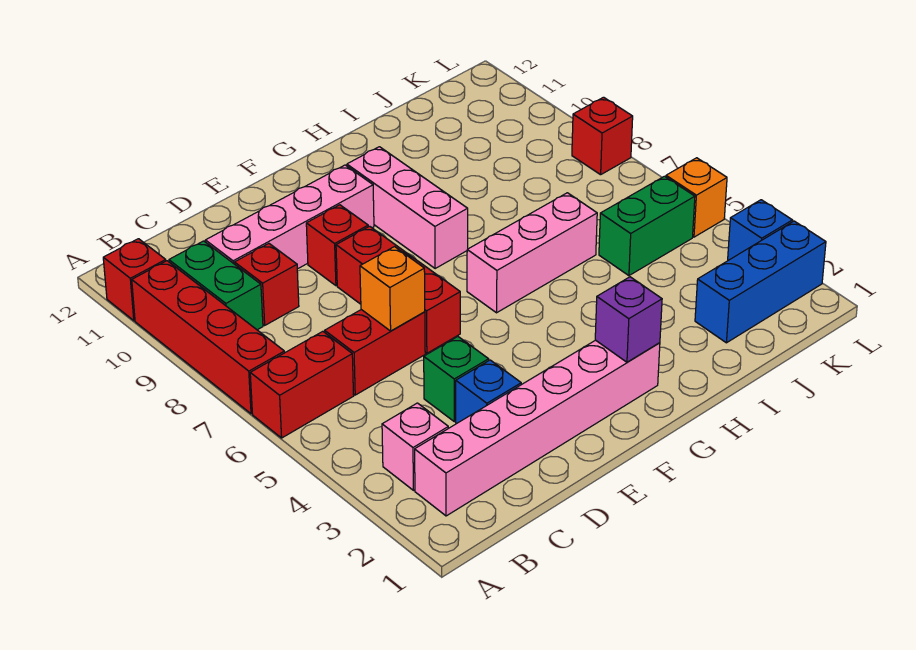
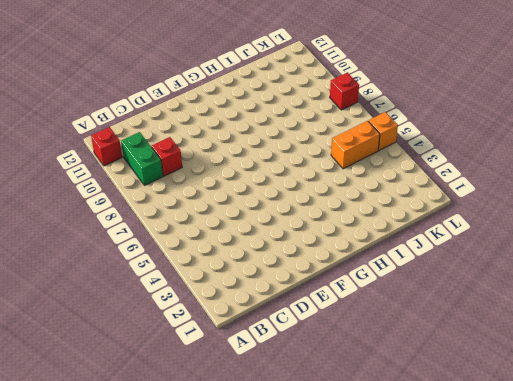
orange brick J5:K5 level 1 -> green brick J5:K5 level 1
none -> red brick A6:B6 level 1
none -> red brick A7:A10 level 1
none -> pink brick B2:G2 level 1

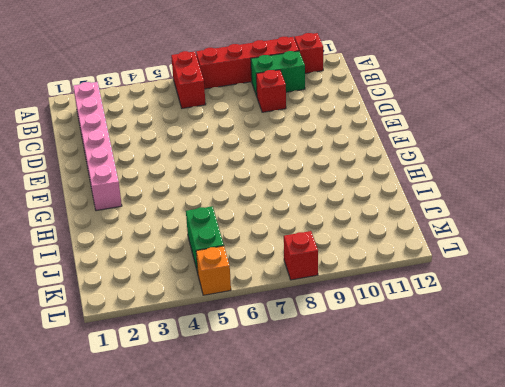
none -> pink brick B3 level 1
none -> red brick C6:D6 level 1
none -> pink brick C10:F10 level 1

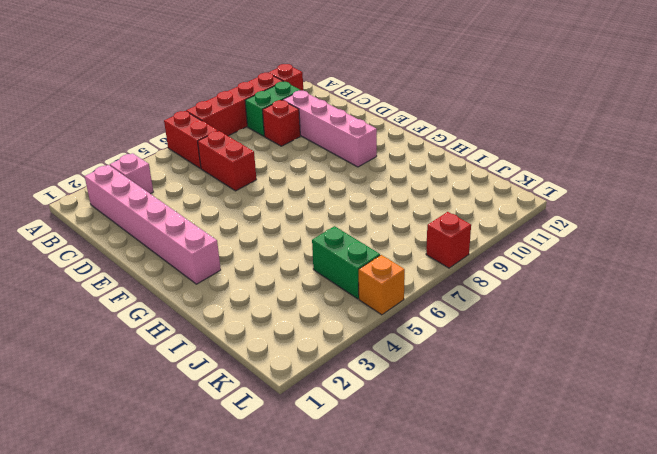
none -> blue brick D3 level 1
none -> green brick D4 level 1
none -> red brick E6:E8 level 1

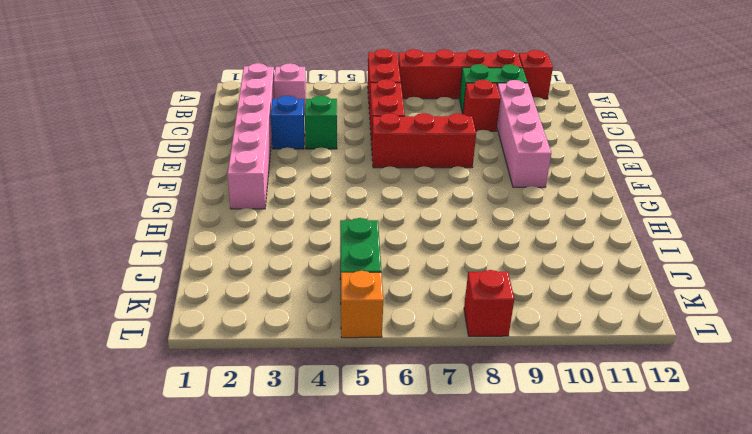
none -> red brick E9 level 1
none -> pink brick G6:I6 level 1
none -> pink brick G8:G10 level 1

